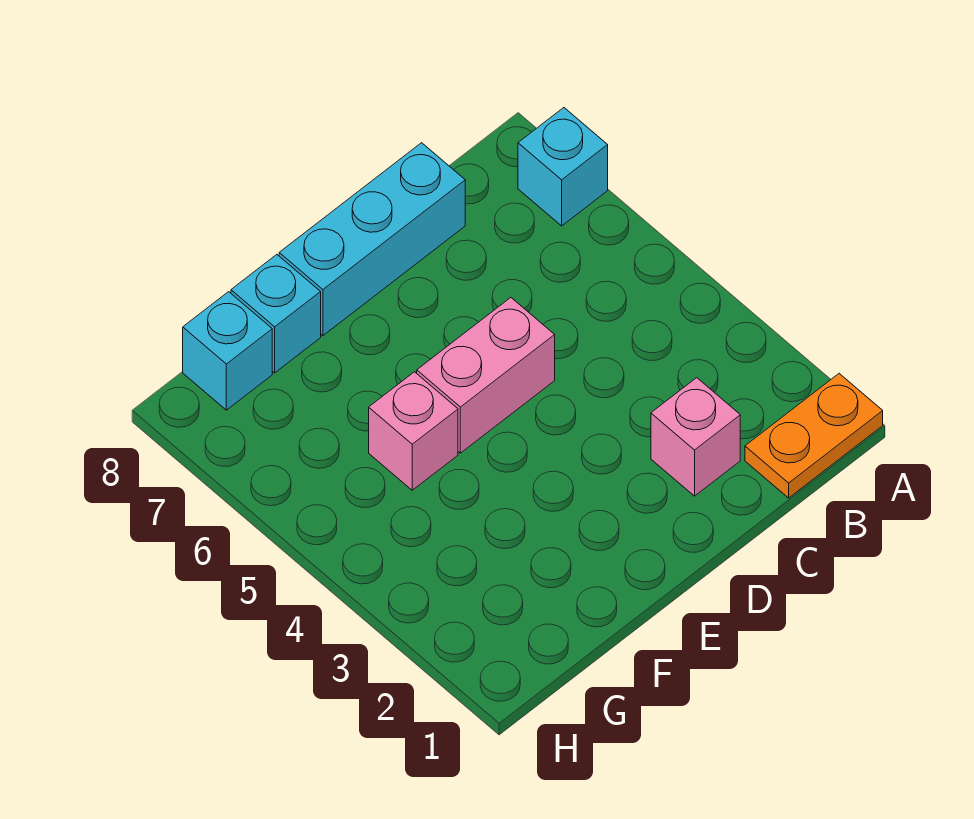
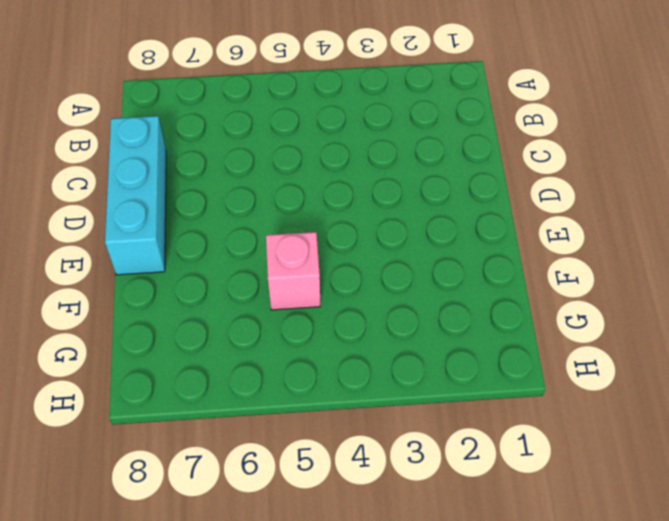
none -> orange plate A1:B1 level 1
none -> cyan brick A7 level 1

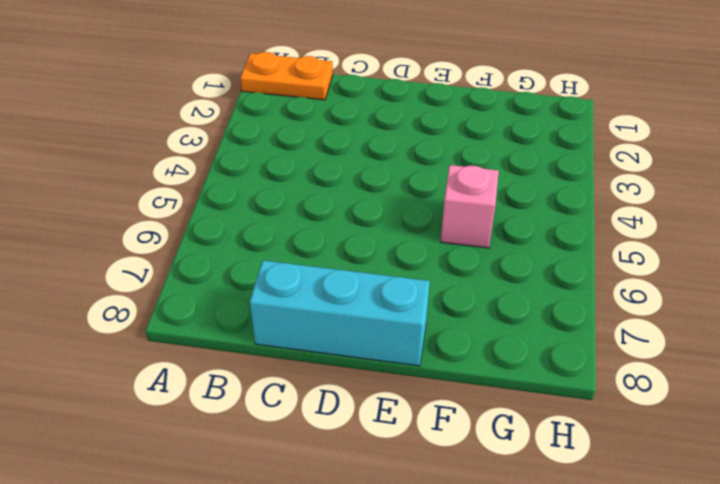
none -> cyan brick A7 level 1
none -> pink brick C2 level 1

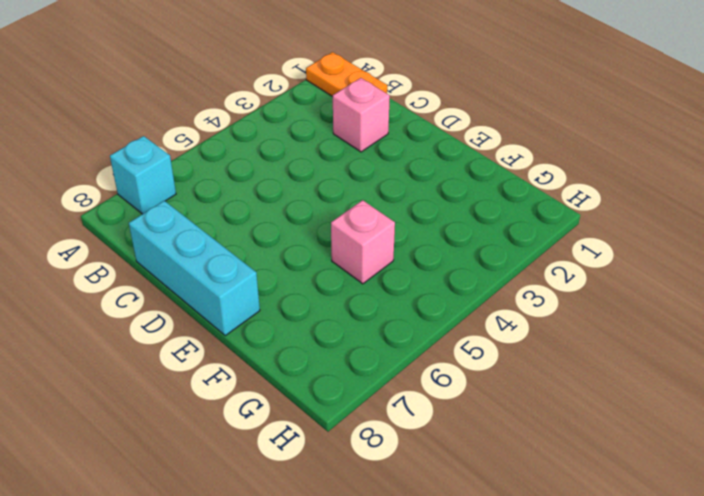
none -> pink brick D5:E5 level 1
none -> cyan brick F8 level 1

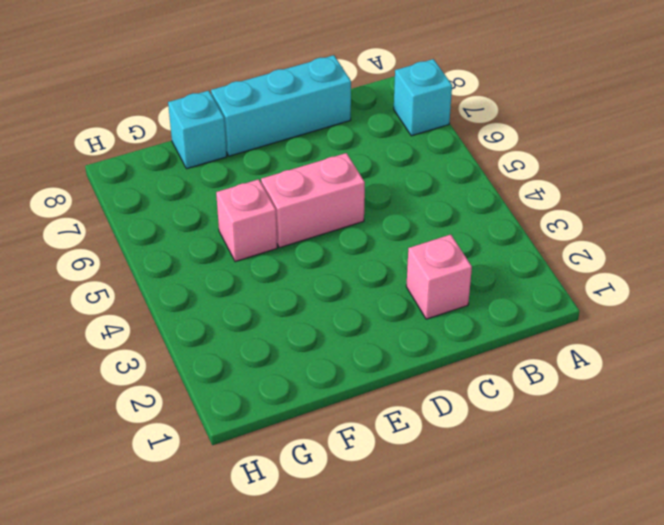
none -> orange plate A1:B1 level 1
none -> cyan brick G8 level 1

